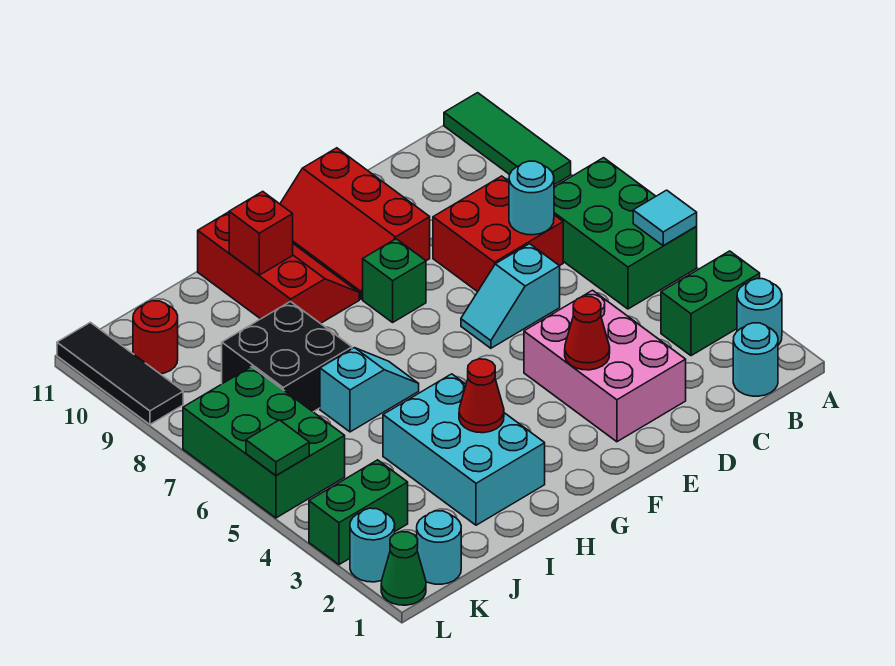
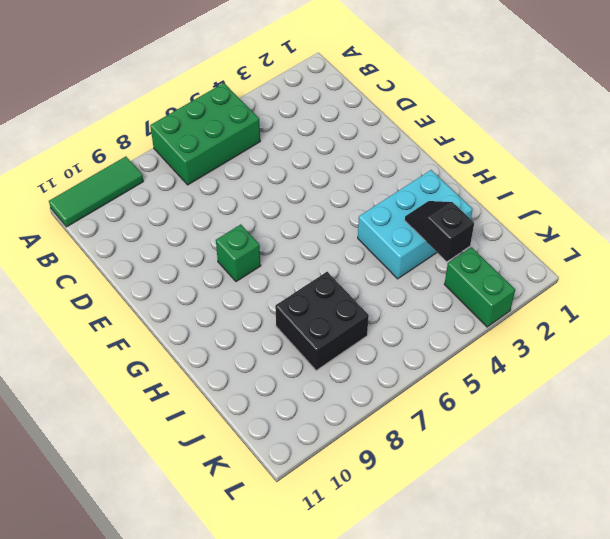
black slope I3:J3 level 2 top J -> none
none -> cyan round brick A2 level 1
none -> green brick A3:B3 level 1
none -> cyan round brick B1 level 1

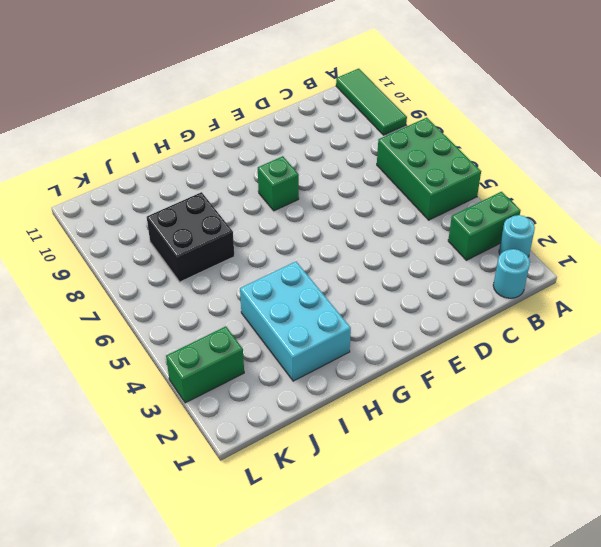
none -> red brick C7:D8 level 1
none -> pink brick D2:E4 level 1
none -> cyan slope D6:E6 level 1 top D

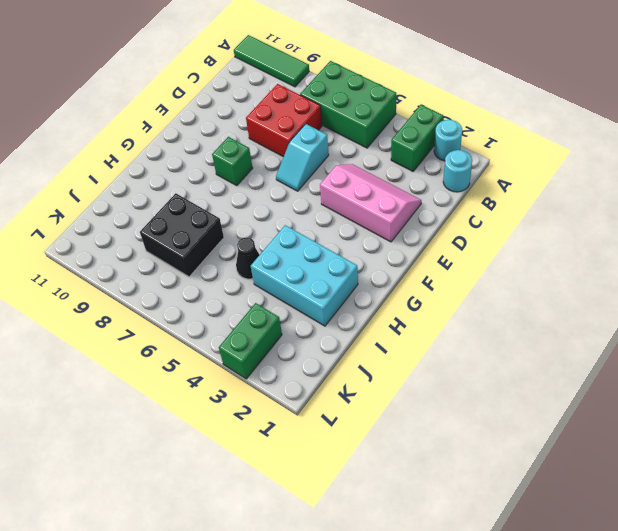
pink slope D2:E4 level 1 top E -> pink brick D2:E4 level 1
black cone I5 level 1 -> none
none -> red slope E9:F11 level 1 top E
none -> red slope G9:H11 level 1 top H
none -> cyan slope H6:I6 level 1 top I

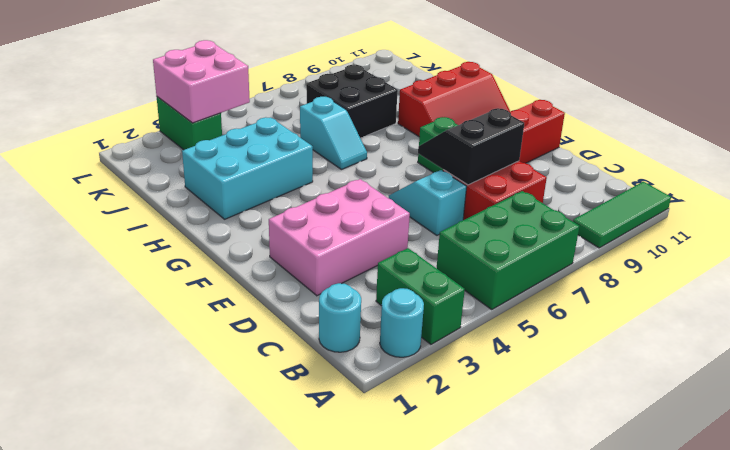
black slope D7:E8 level 2 top D -> none
pink brick K3:L4 level 2 -> none
none -> cyan round brick K1 level 1
none -> green brick K5:L7 level 1
none -> red round brick K10 level 1

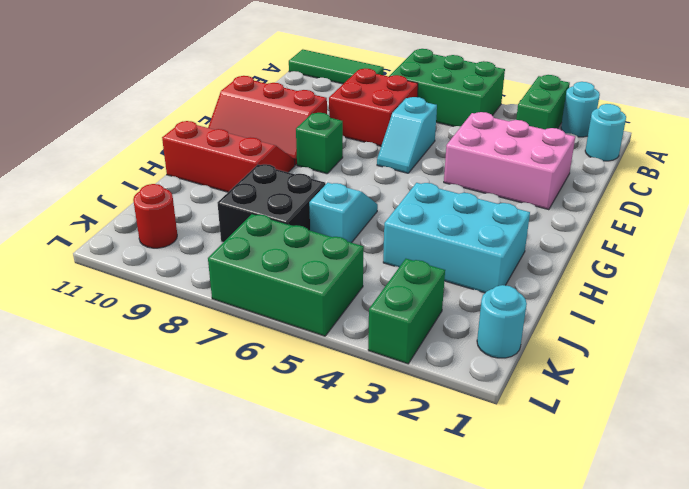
none -> green cone L1 level 1
none -> cyan round brick L2 level 1
none -> black tile L9:L11 level 1

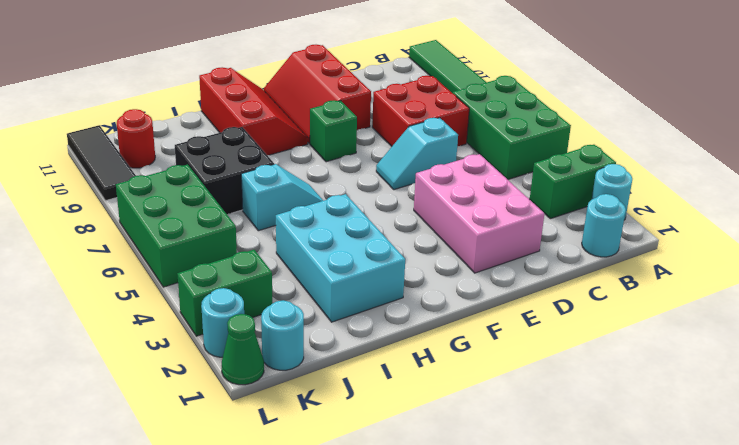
none -> cyan tile A5 level 2
none -> cyan round brick C7 level 2
none -> red cone E3 level 2

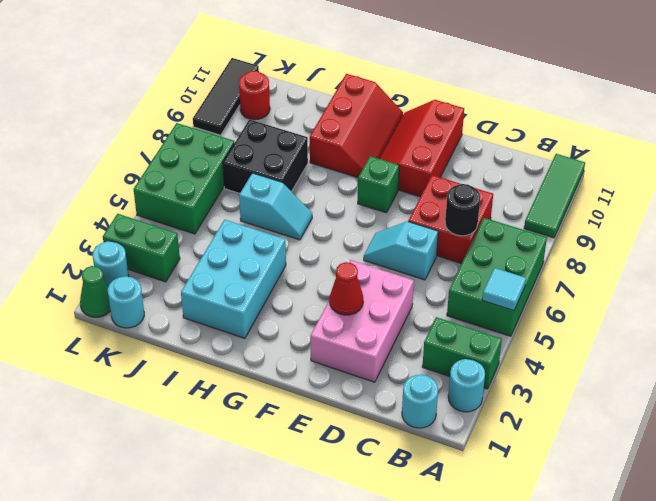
black round brick C7 level 2 -> cyan round brick C7 level 2
none -> red cone H3 level 2
none -> red brick H10 level 2
none -> green tile L5 level 2

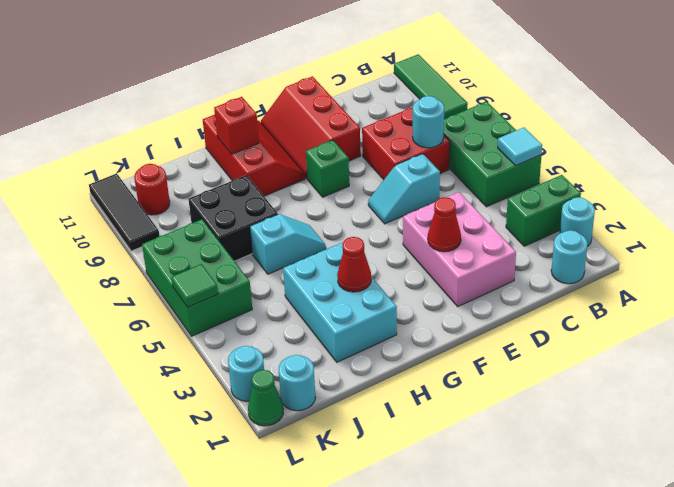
none -> green brick K3:L3 level 1

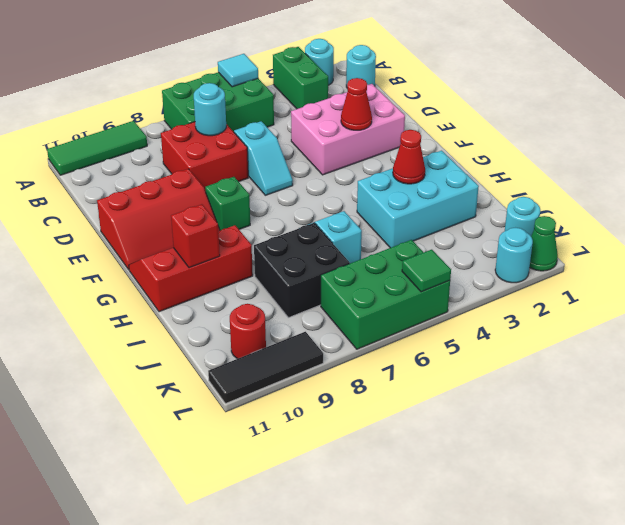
none -> green brick K3:L3 level 1

